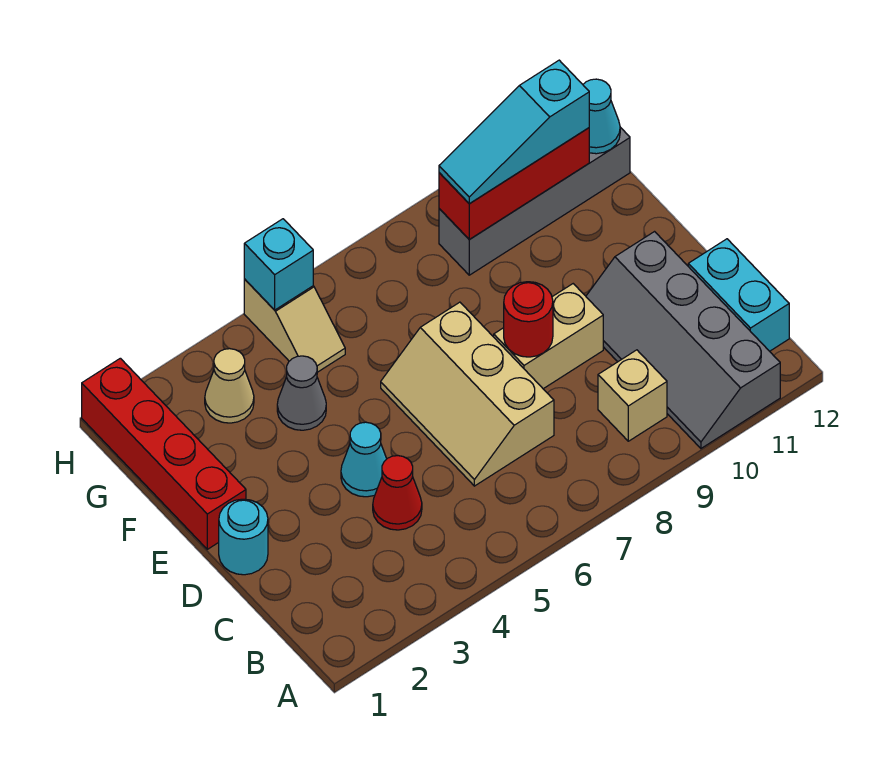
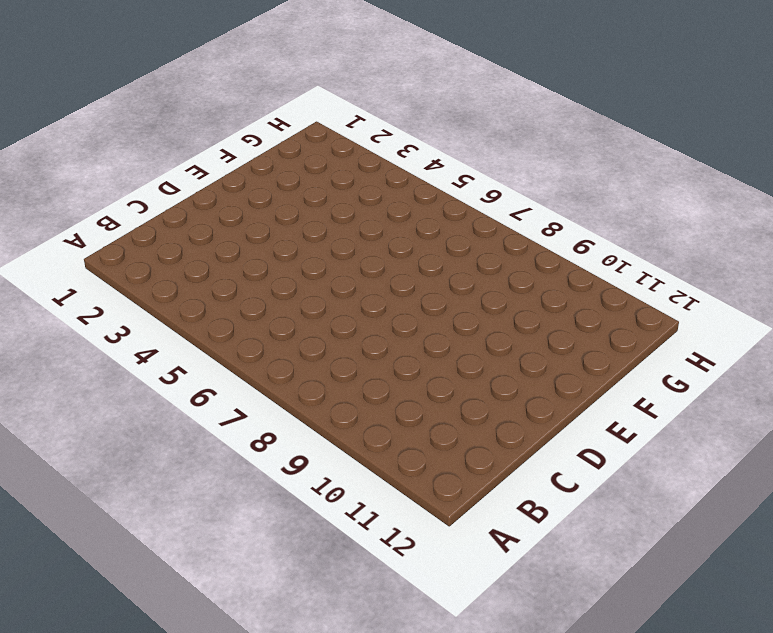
none -> grey slope A10:D11 level 1 top 11
none -> tan brick B9 level 1
none -> cyan brick B12:C12 level 1

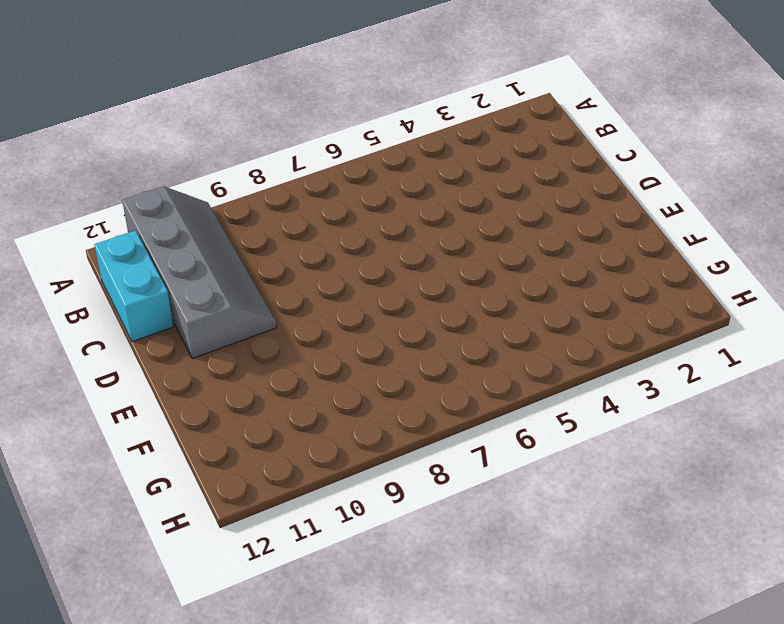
none -> tan brick B9 level 1
none -> red cone C4 level 1
none -> tan slope C6:E7 level 1 top 7

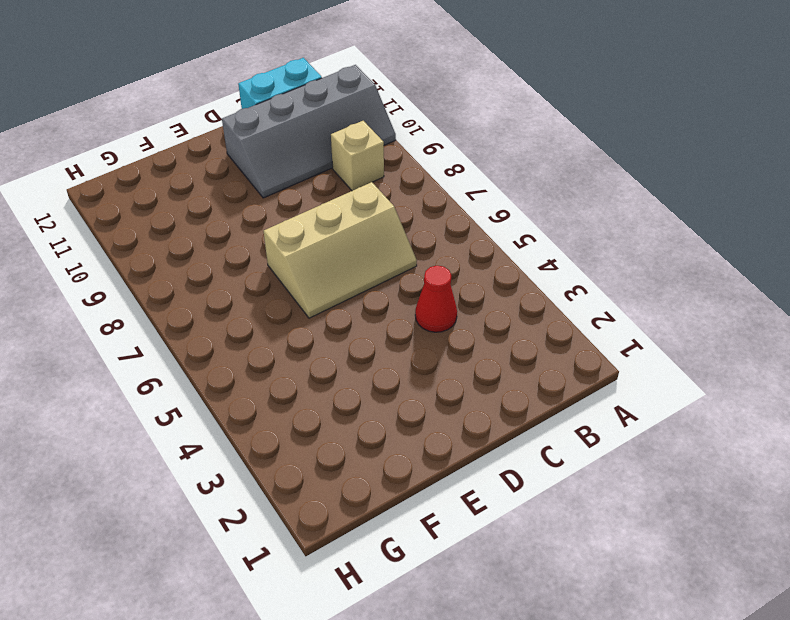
none -> cyan round brick D1 level 1
none -> cyan cone D4 level 1
none -> tan brick D8:D9 level 1

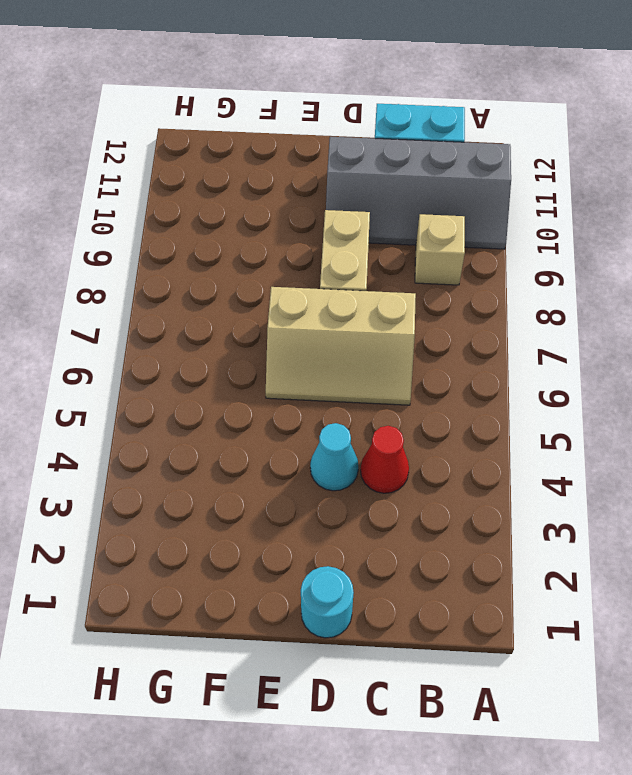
none -> red brick E1:H1 level 1
none -> grey cone F4 level 1
none -> tan cone G3 level 1

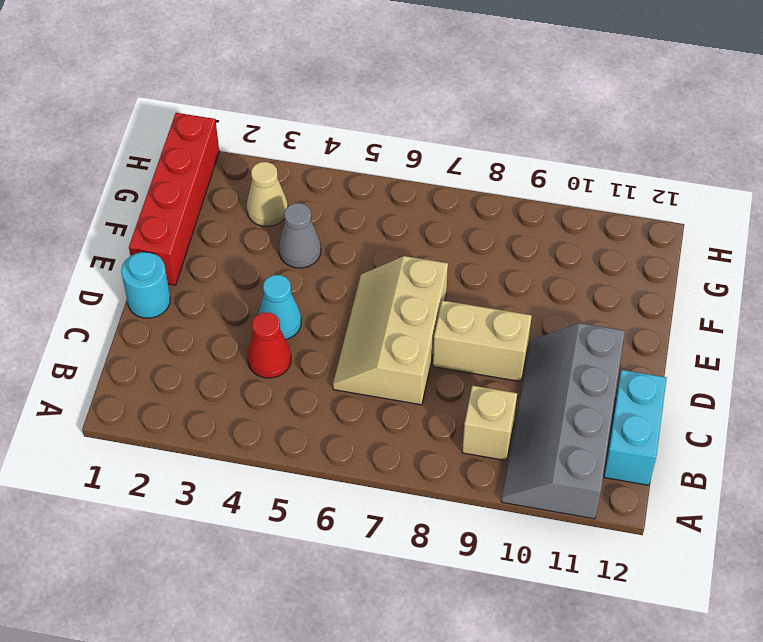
none -> tan slope G5:H5 level 1 top H
none -> grey brick G9:G12 level 1
none -> red round brick D8 level 2

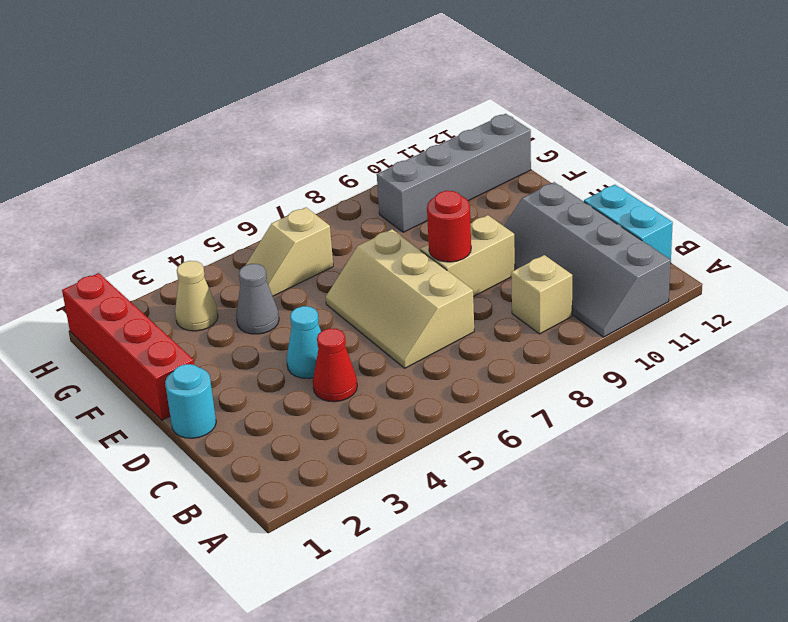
tan slope G5:G6 level 1 top 6 -> tan slope G5:H5 level 1 top H
none -> red brick G9:G11 level 2
none -> cyan cone G12 level 2
none -> cyan brick H5 level 2

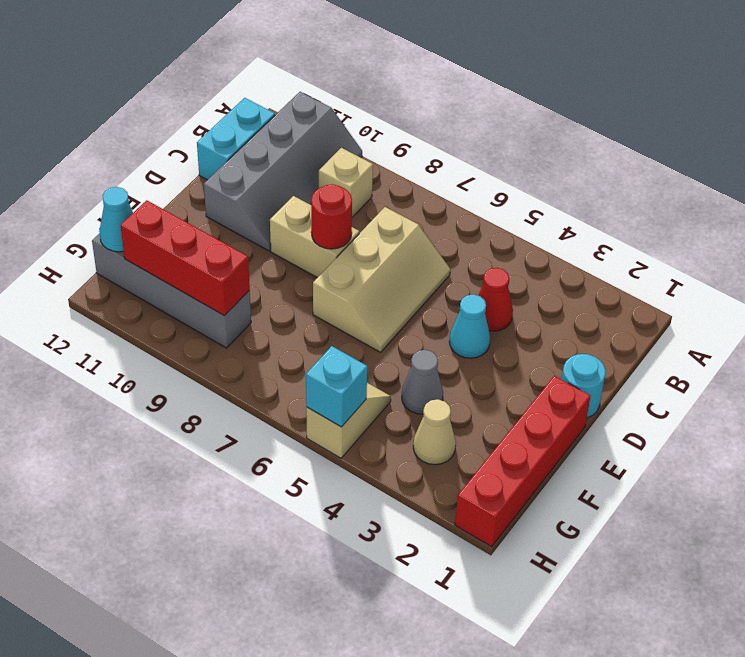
none -> cyan slope G9:G11 level 3 top 11

